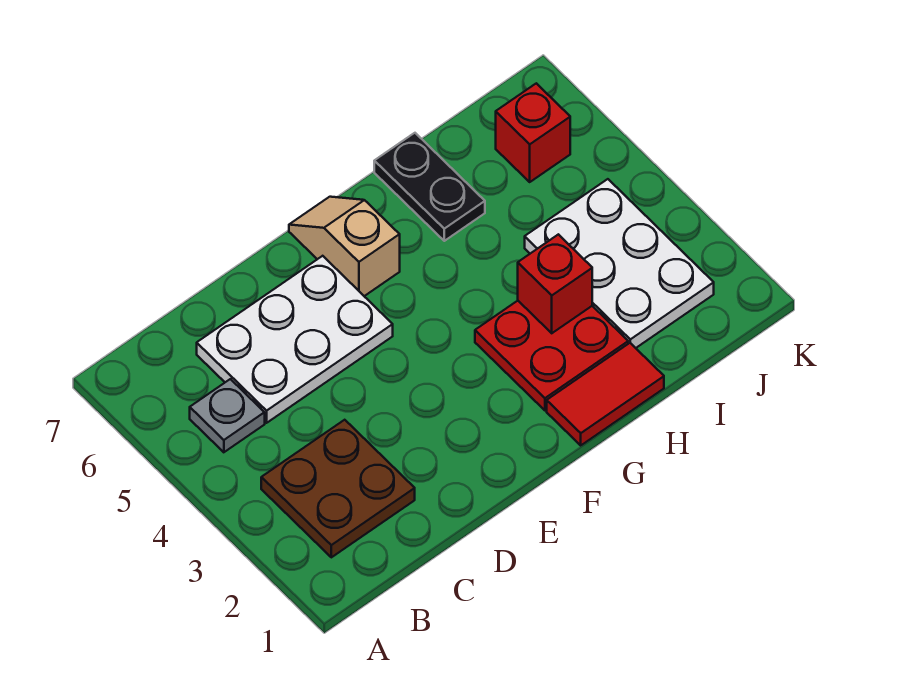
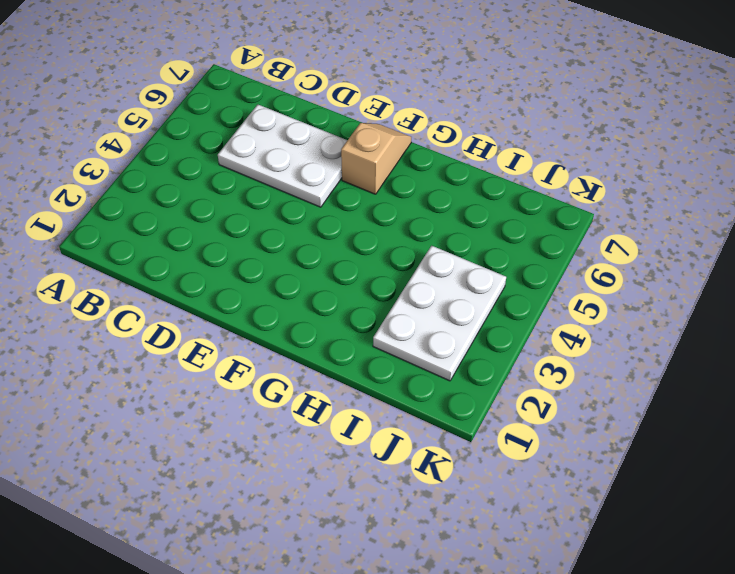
none -> brown plate B2:C3 level 1
none -> grey plate B5 level 1

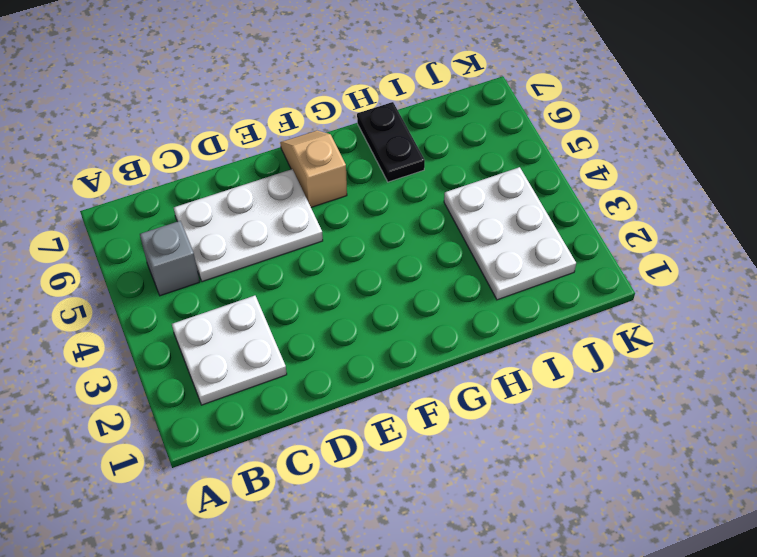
white plate B2:C3 level 1 -> brown plate B2:C3 level 1
grey brick B5 level 1 -> grey plate B5 level 1
none -> red tile G1:H1 level 1
none -> red plate G2:H3 level 1

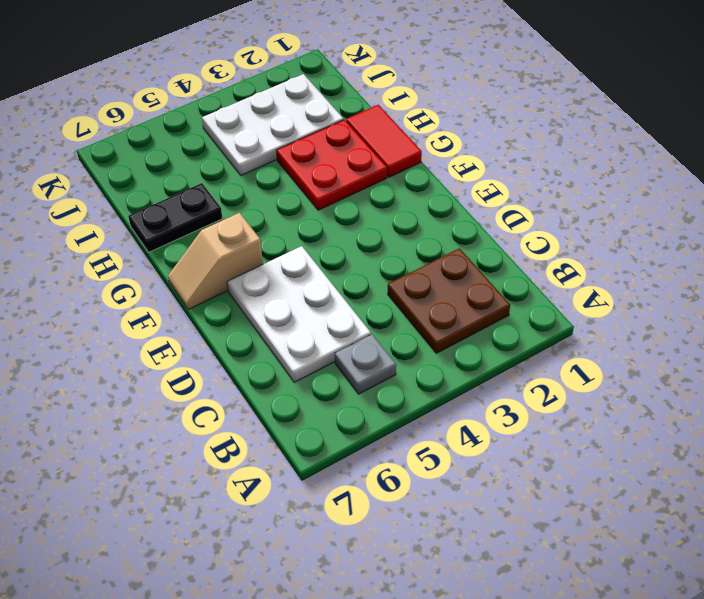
none -> red brick J6 level 1
none -> red brick H3 level 2

